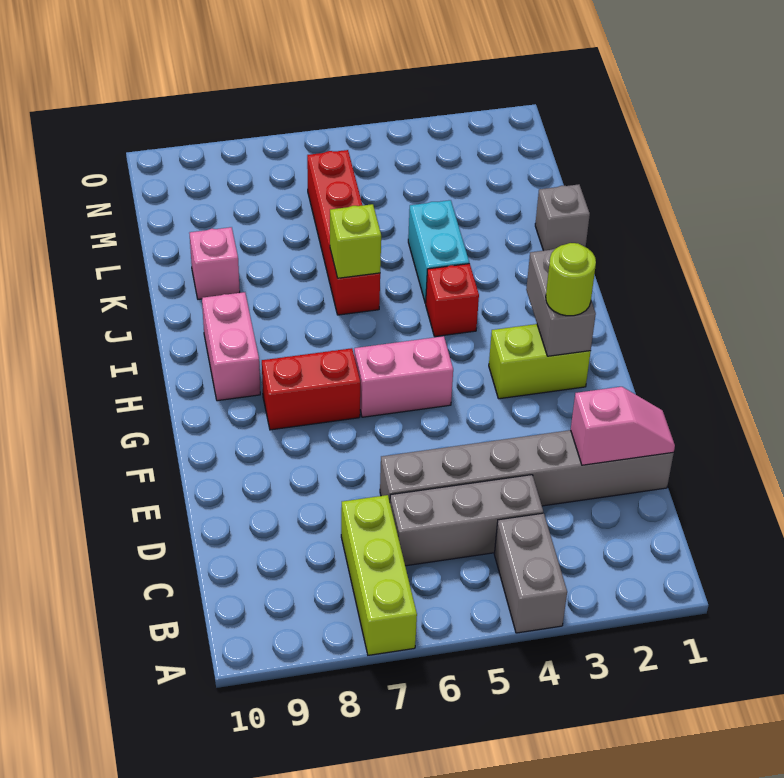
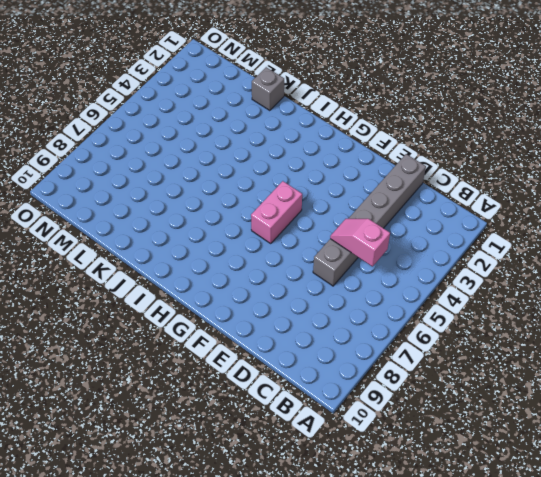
pink slope C5:D5 level 2 top C -> pink slope D1:D2 level 2 top 2
none -> grey brick A4:B4 level 1
none -> lime brick A7:C7 level 1
none -> grey brick C4:C6 level 1

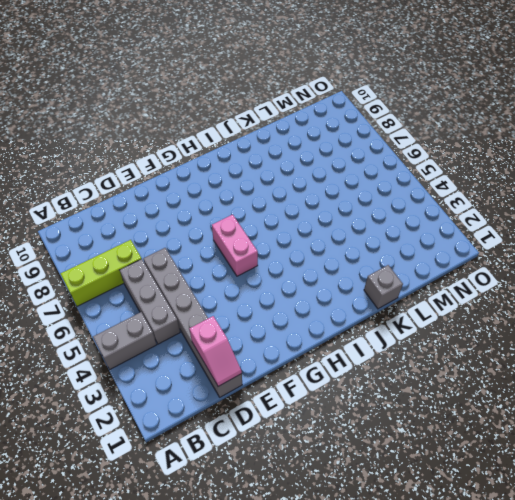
none -> lime brick G2:G3 level 1
none -> red brick G7:G8 level 1
none -> pink brick H9:I9 level 1

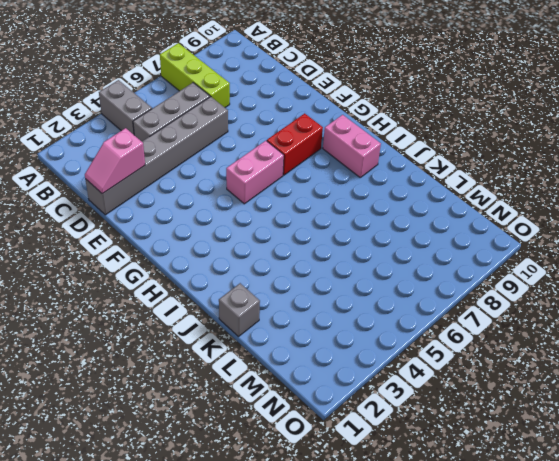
none -> lime brick G2:G3 level 1
none -> red brick I4 level 1
none -> cyan brick J4:K4 level 1

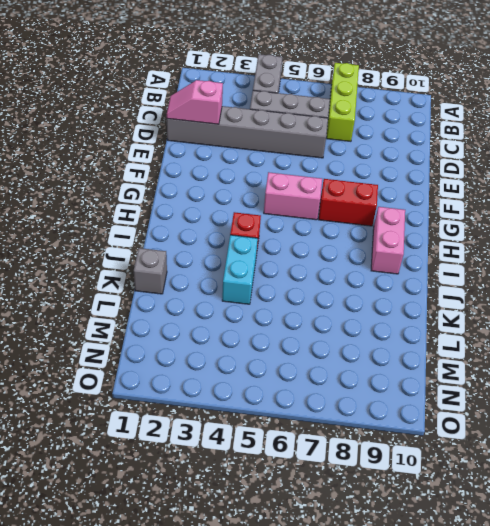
none -> lime brick G2:G3 level 1
none -> red brick J6:M6 level 1
none -> pink brick K9 level 1

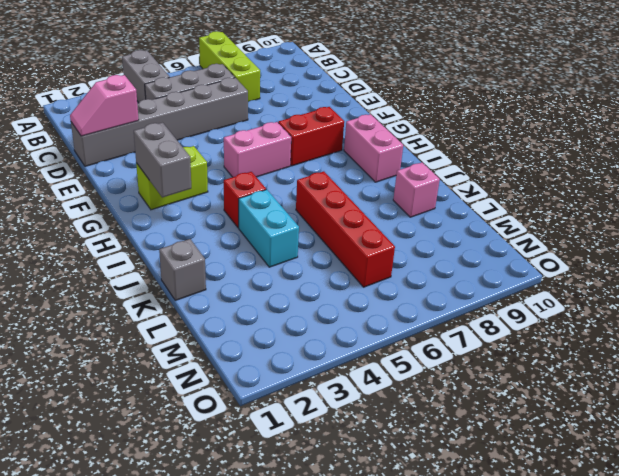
none -> lime brick J6 level 2
none -> lime round brick G2 level 3

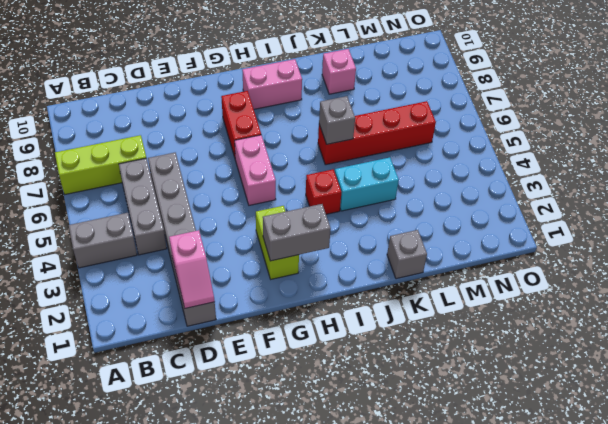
grey brick J6 level 2 -> lime brick J6 level 2
none -> lime round brick G2 level 3

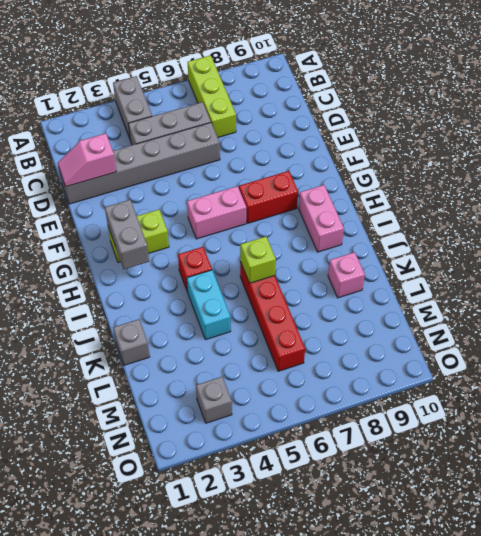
grey brick N3 level 1 -> none
none -> lime round brick G2 level 3

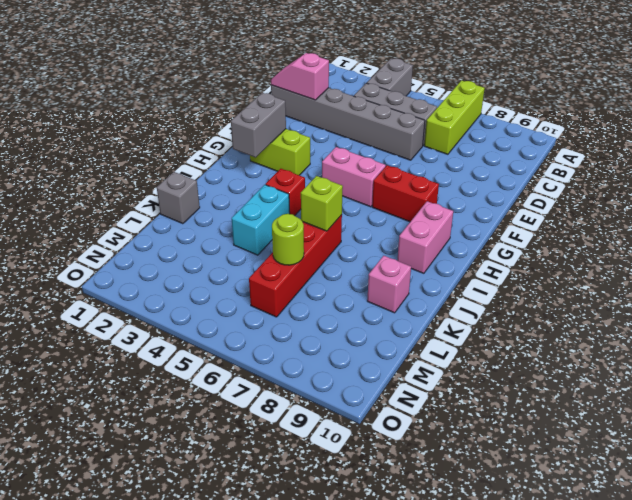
lime round brick L6 level 2 -> lime round brick G2 level 3

